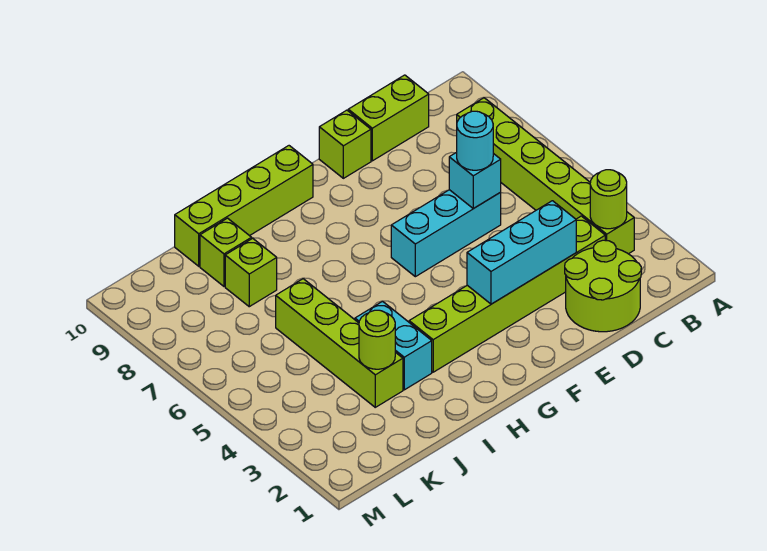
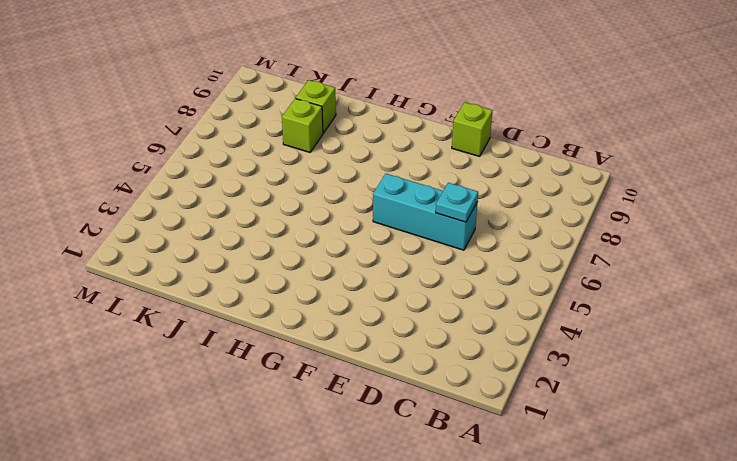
cyan plate D6 level 2 -> cyan brick D6 level 2
none -> lime brick B3:B8 level 1
none -> lime round brick C1:D2 level 1
none -> lime brick C3:H3 level 1

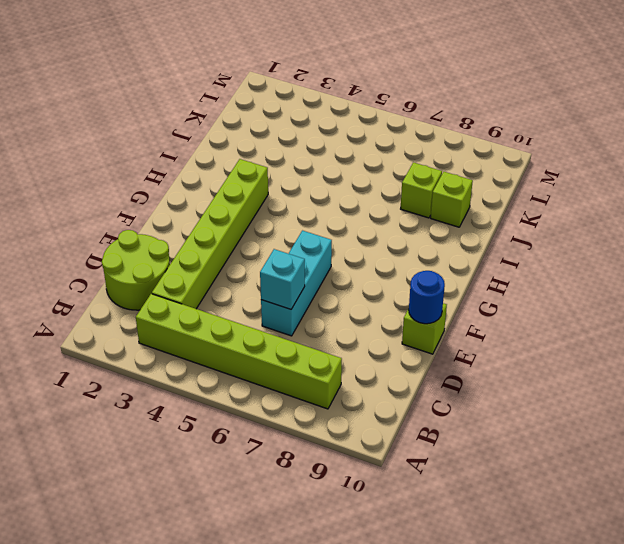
blue round brick E10 level 2 -> none
none -> lime brick C10:D10 level 1
none -> lime brick G10:J10 level 1
none -> cyan brick I3:I4 level 1

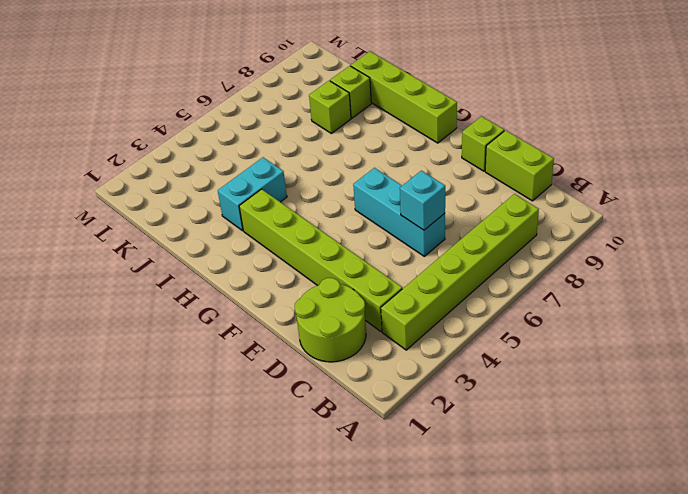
none -> lime brick J3:J6 level 1
none -> lime round brick B3 level 2
none -> cyan brick D3:F3 level 2

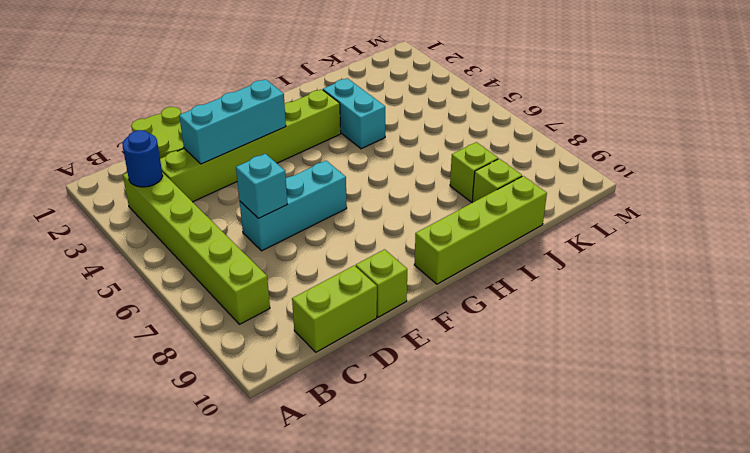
blue round brick B3 level 2 -> lime round brick B3 level 2
none -> lime brick J3:J6 level 1
none -> lime round brick J3 level 2
none -> cyan round brick D6 level 3

